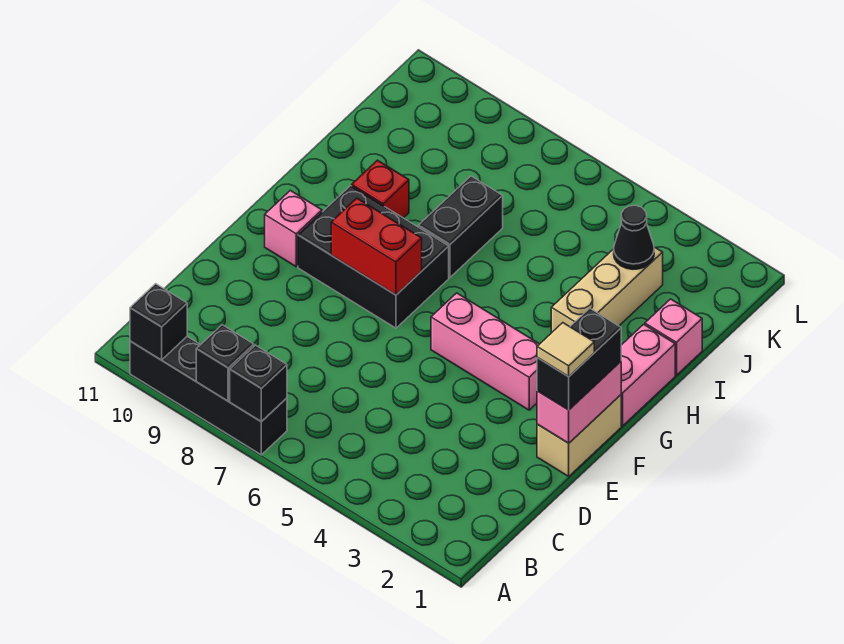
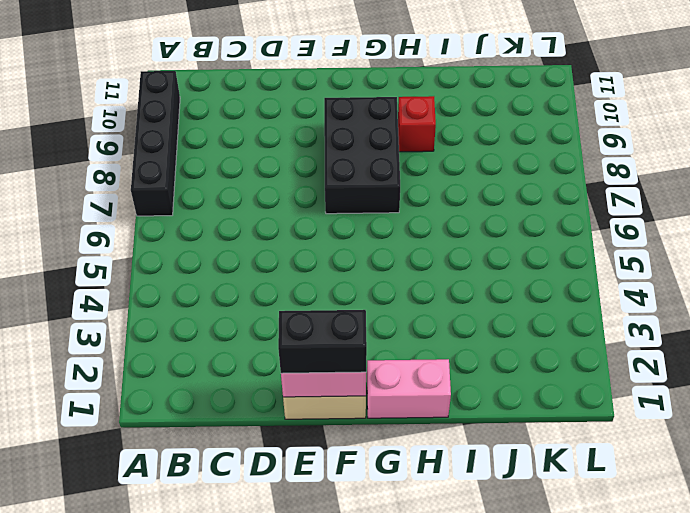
none -> pink brick F3:F5 level 1
none -> pink brick F10 level 1
none -> tan brick H3:J3 level 1

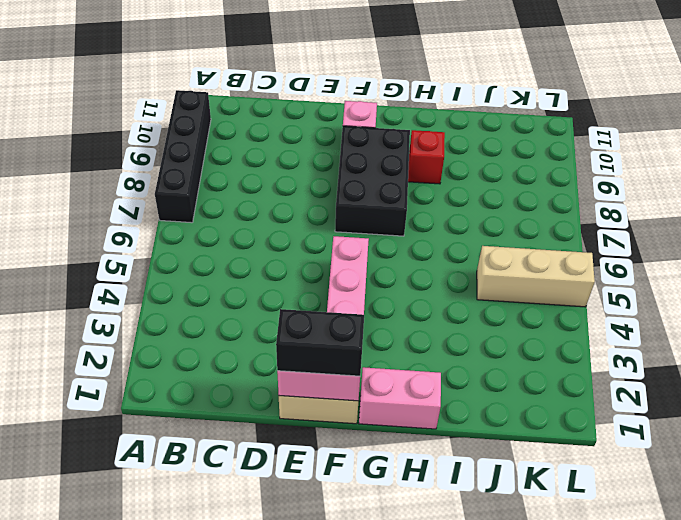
tan brick J5:L5 level 1 -> tan brick H3:J3 level 1
none -> black brick H7:I7 level 1
none -> pink brick I1 level 1
none -> black brick A7 level 2

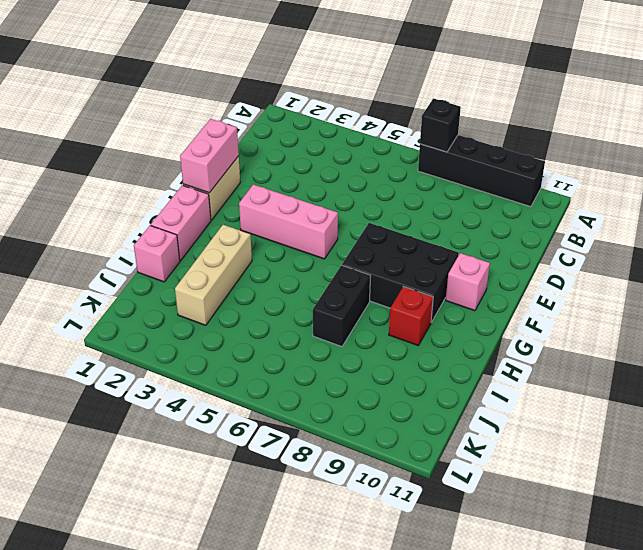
none -> black brick A8 level 2
none -> black brick A10 level 2
none -> red brick F7:F8 level 2

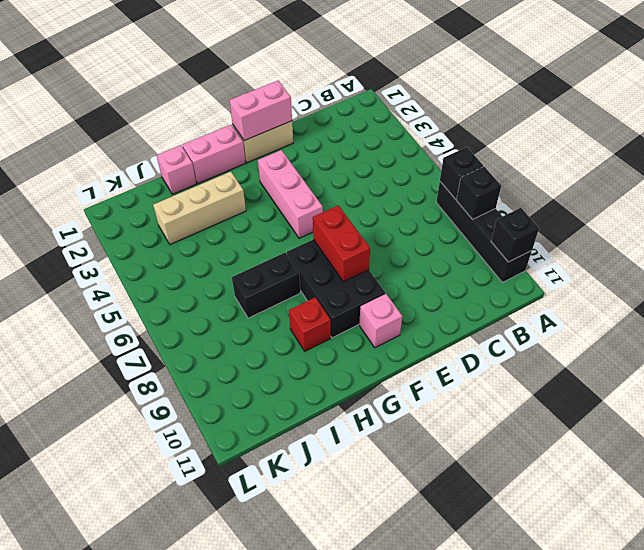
none -> black cone J3 level 2
none -> black brick E1:F1 level 3
none -> tan tile E1 level 4

